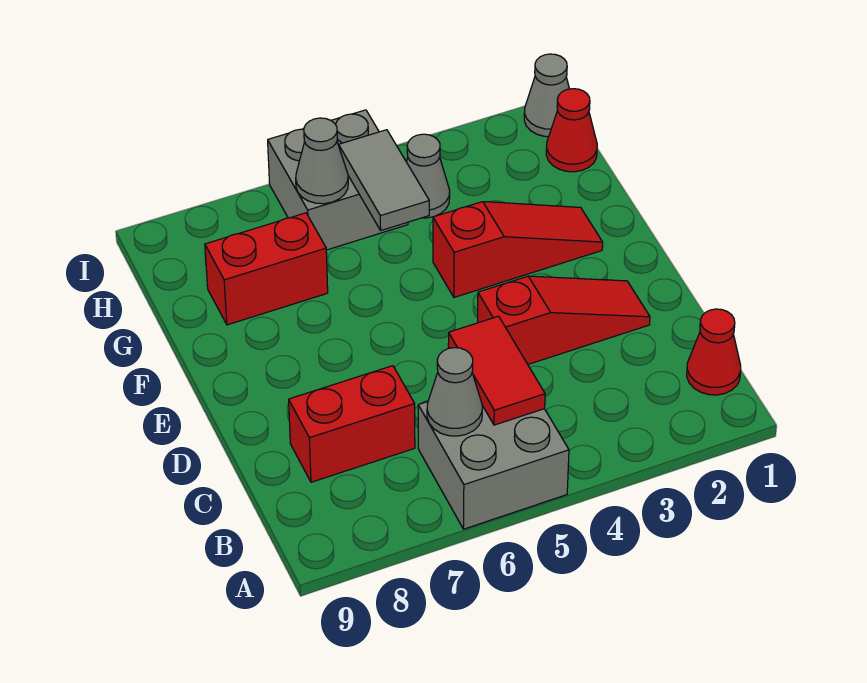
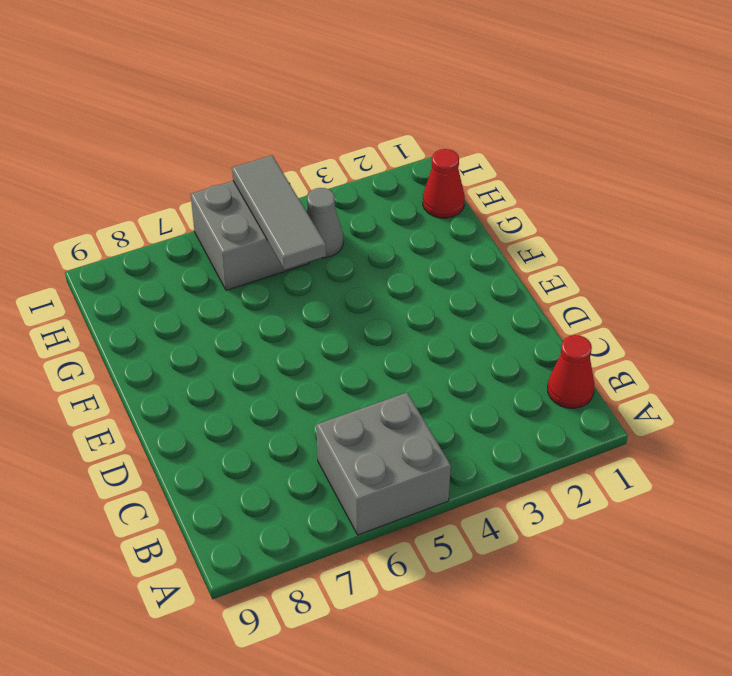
grey tile G5:I5 level 2 -> grey tile G5:H5 level 2
none -> red brick C7:C8 level 1
none -> red slope D2:D4 level 1 top 4
none -> red slope F2:F4 level 1 top 4

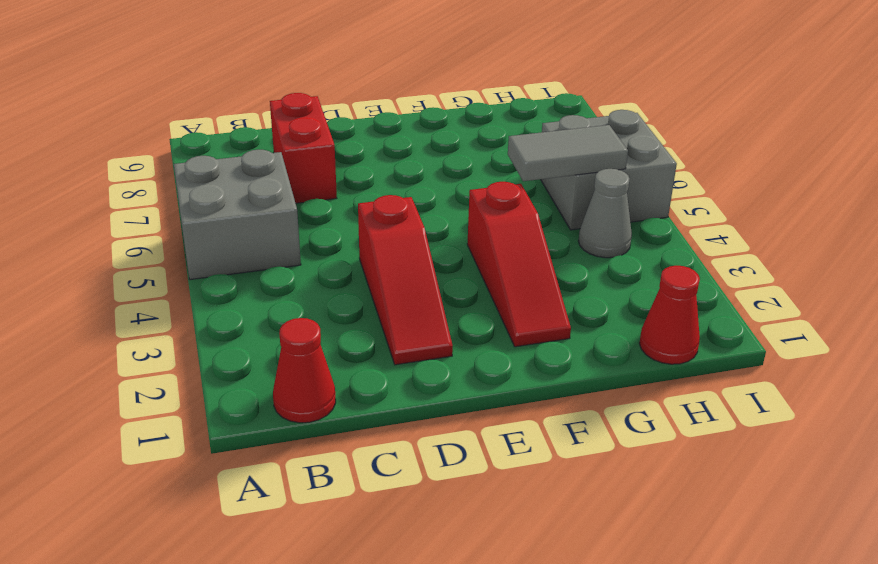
none -> red brick G7:G8 level 1
none -> grey cone I1 level 1
none -> red tile B5:C5 level 2

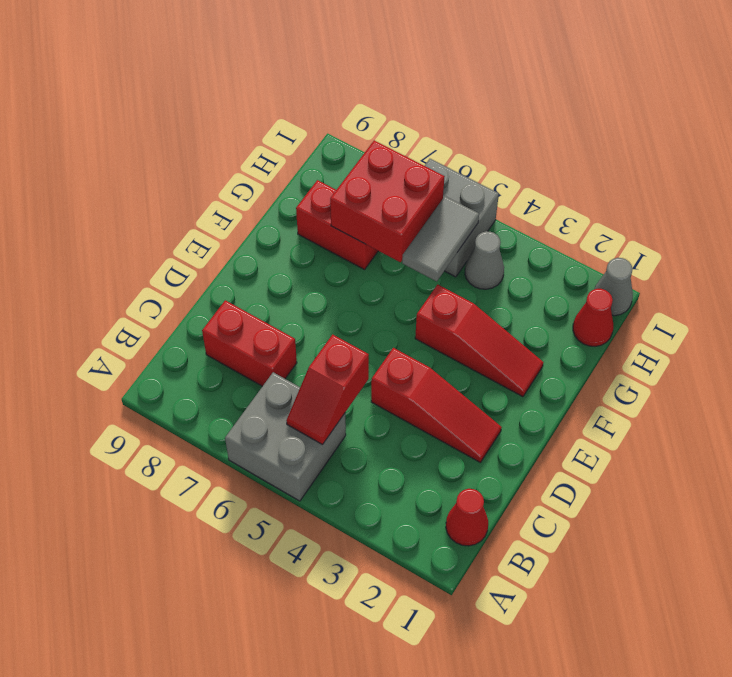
red slope B5:C5 level 2 top C -> red tile B5:C5 level 2
red brick G6:H7 level 2 -> grey cone H6 level 2
none -> grey cone B6 level 2

